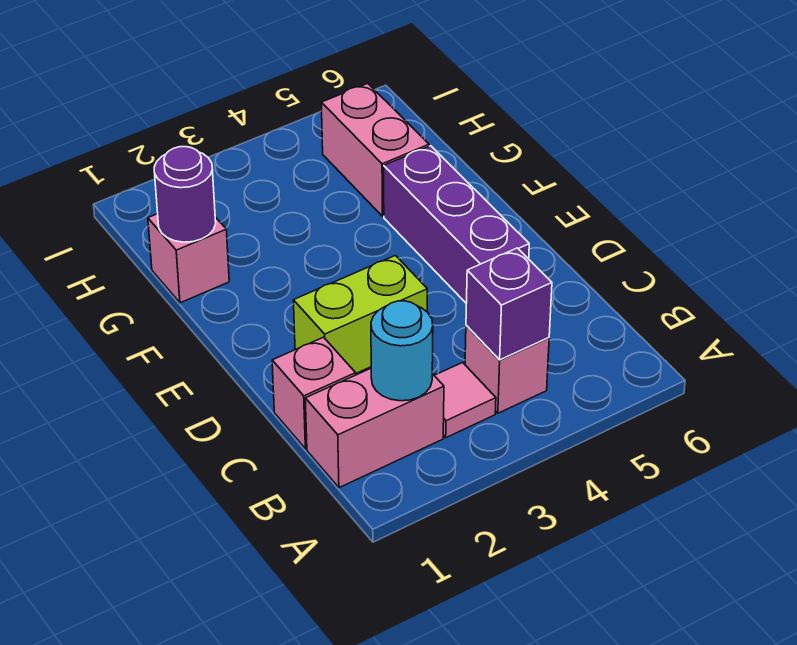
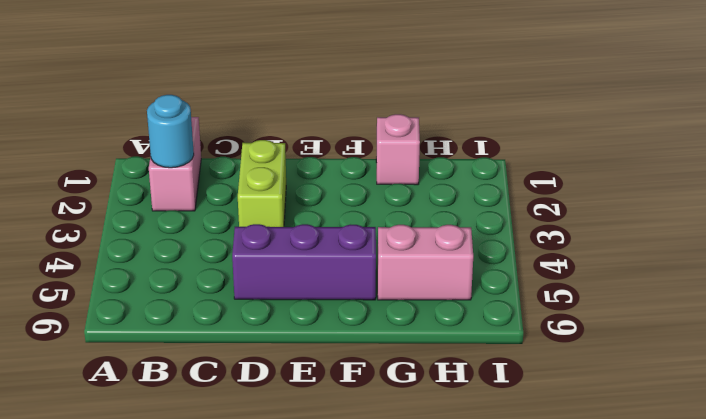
none -> pink tile B3 level 1
none -> pink brick B4 level 1

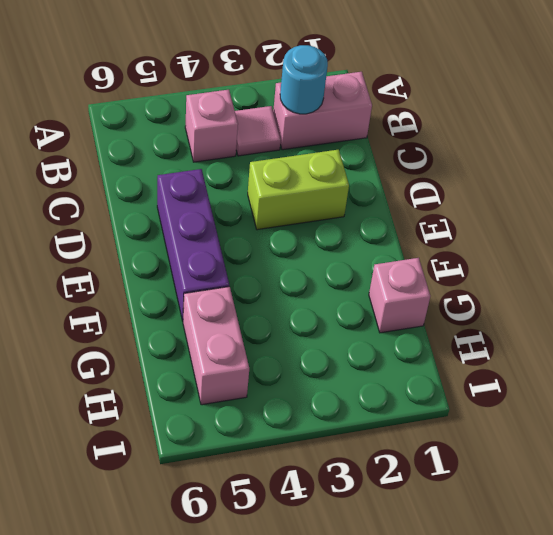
none -> pink brick C1 level 1
none -> purple brick B4 level 2

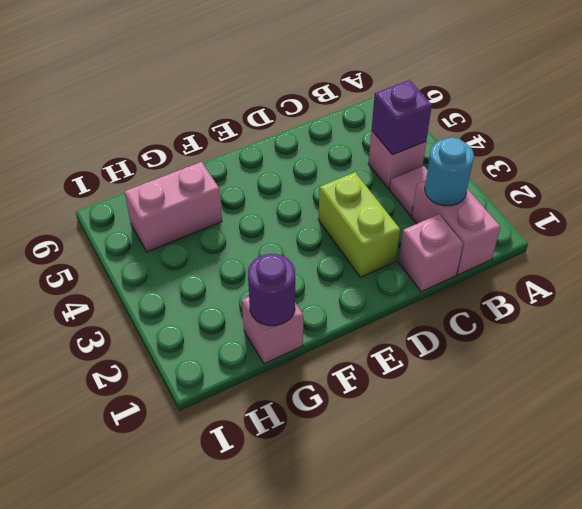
none -> purple brick D5:F5 level 1

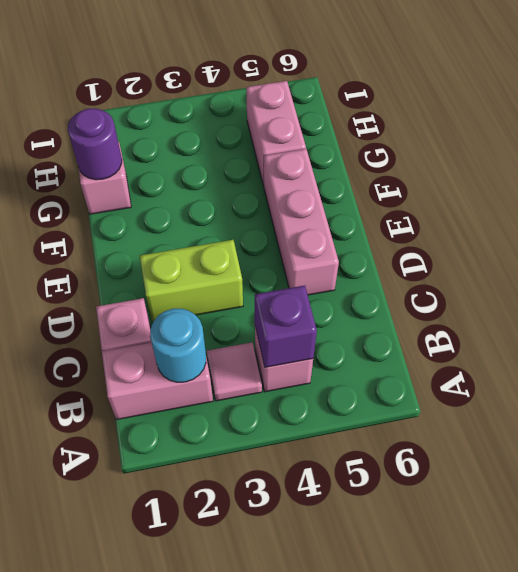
pink brick D5:F5 level 1 -> purple brick D5:F5 level 1

